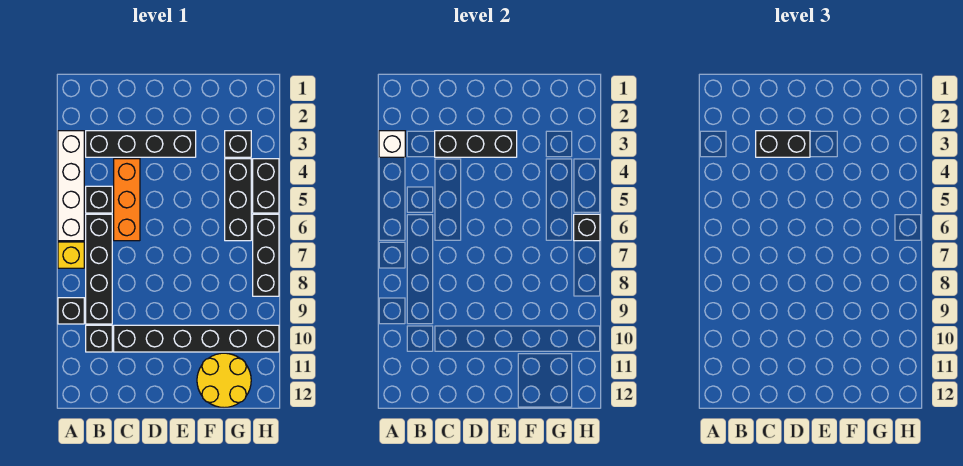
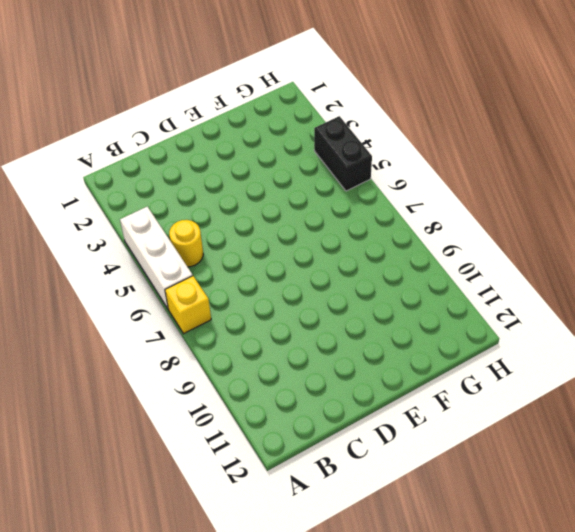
white brick A4:A6 level 1 -> white brick A3:A6 level 1
yellow round brick B5 level 1 -> black brick B5 level 1
none -> black brick A9 level 1
none -> black brick B3:E3 level 1
none -> black brick B6:B9 level 1

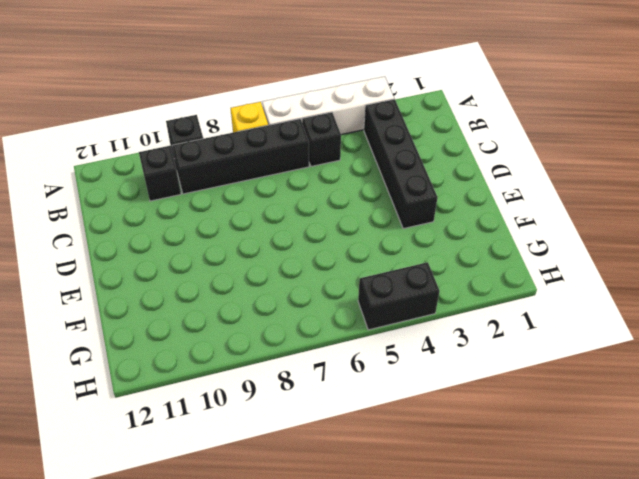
none -> orange brick C4:C6 level 1
none -> black brick C10:H10 level 1
none -> yellow round brick F11:G12 level 1

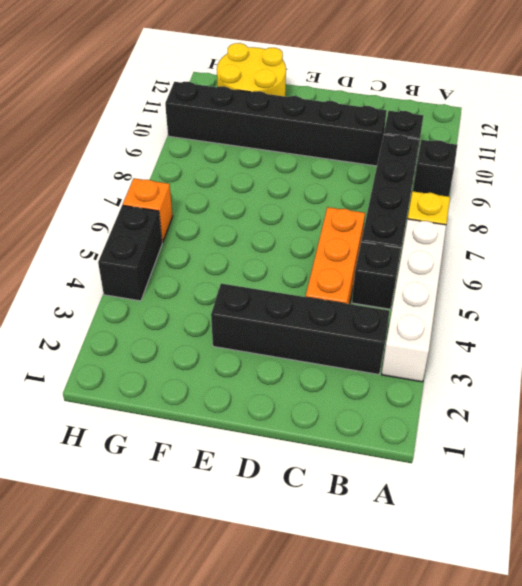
orange brick H6 level 1 -> black brick H6:H8 level 1
none -> black brick G3 level 1
none -> black brick G4:G6 level 1
none -> white brick A3 level 2

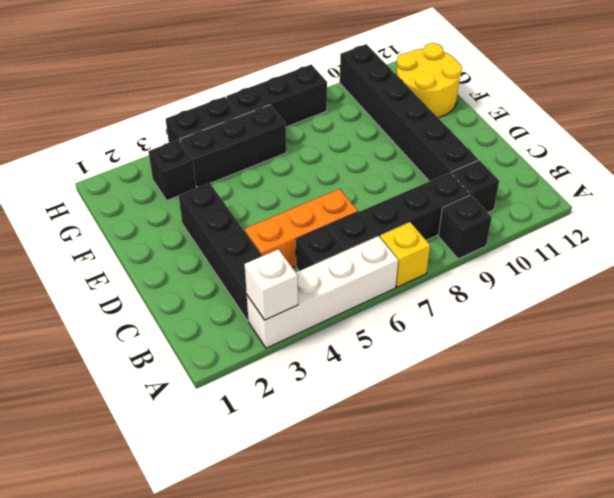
none -> black brick C3:E3 level 2
none -> black brick H6 level 2
none -> black brick C3:D3 level 3

